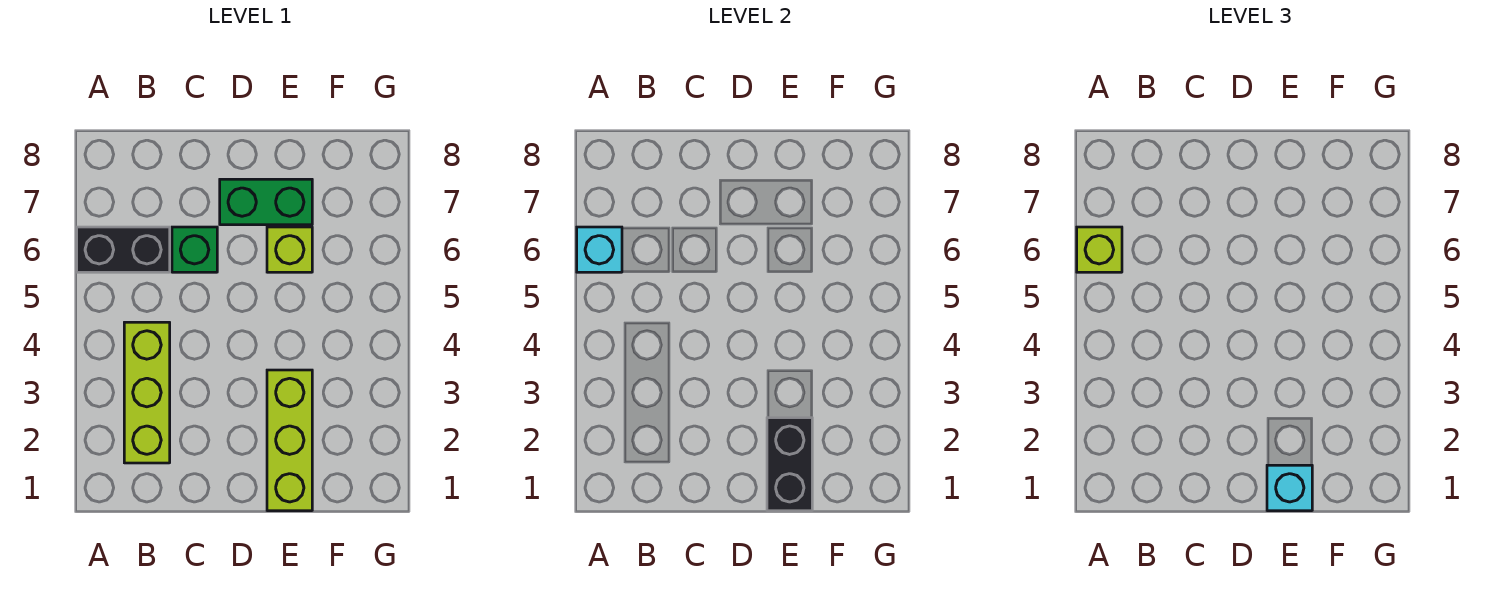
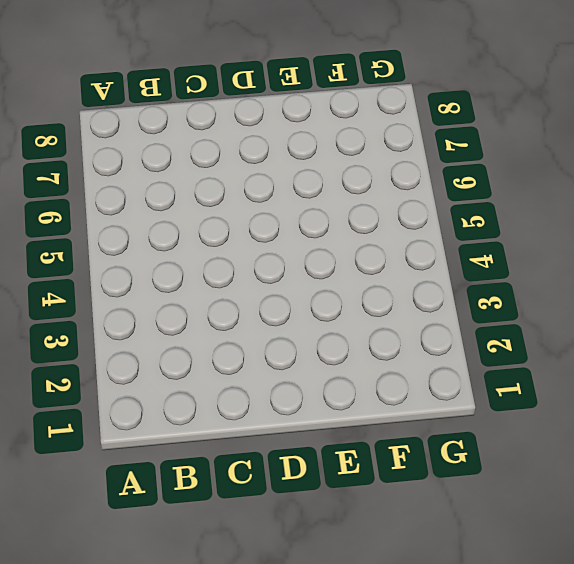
none -> black brick A6:B6 level 1
none -> lime brick B2:B4 level 1

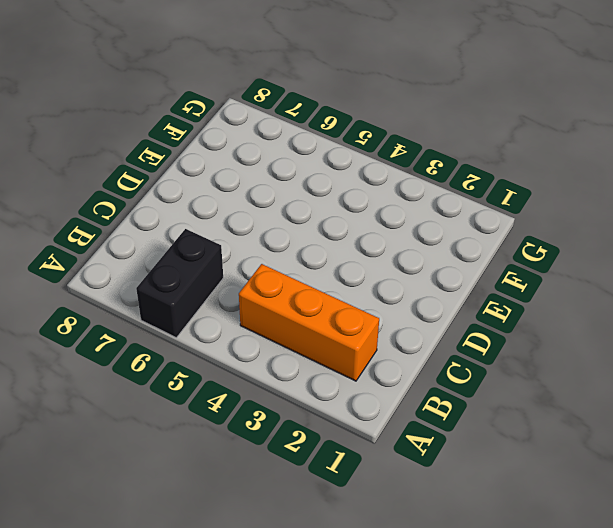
orange brick B2:B4 level 1 -> lime brick B2:B4 level 1
none -> green brick C6 level 1
none -> green brick D7:E7 level 1

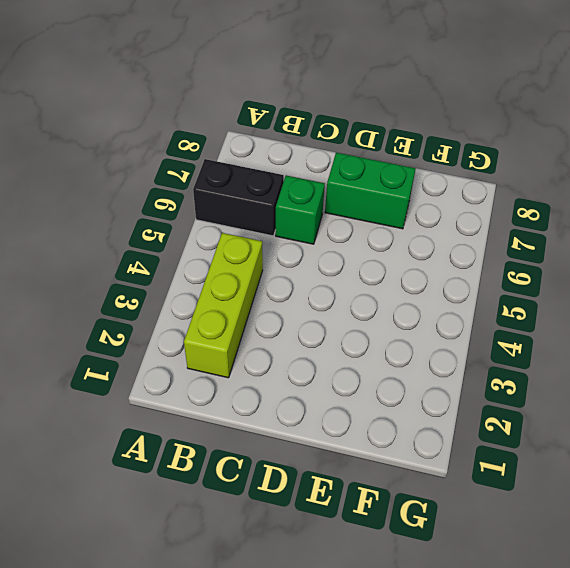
none -> lime brick E1:E3 level 1
none -> lime brick E6 level 1

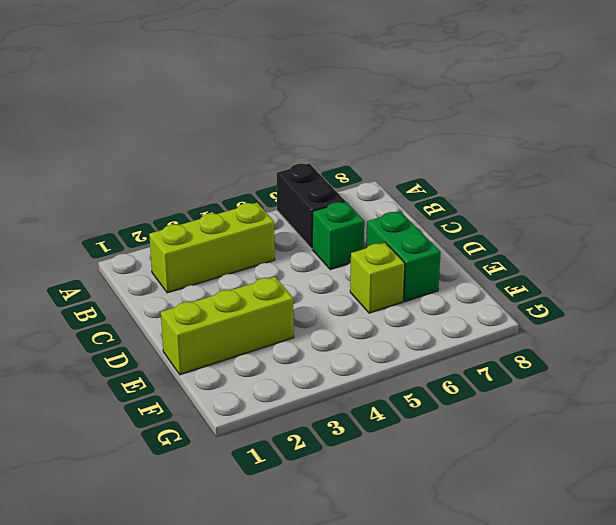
none -> cyan brick A6 level 2
none -> black brick E1:E2 level 2

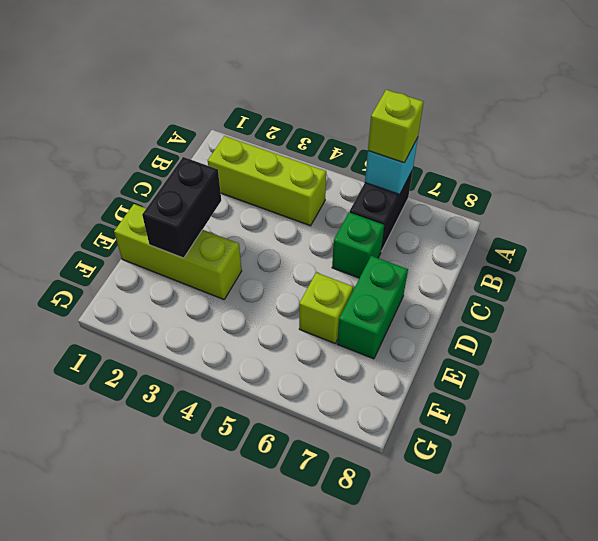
black brick D2:E2 level 2 -> black brick E1:E2 level 2
none -> cyan brick E1 level 3

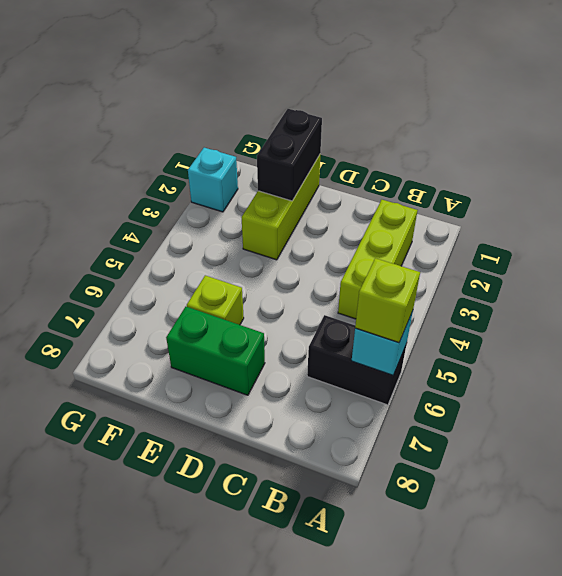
cyan brick G2 level 1 -> cyan brick E1 level 3
none -> green brick C6 level 1

